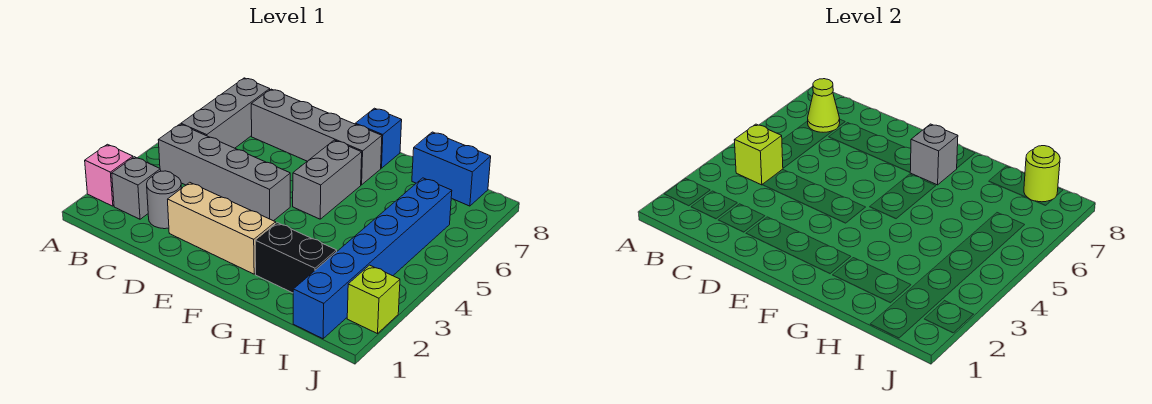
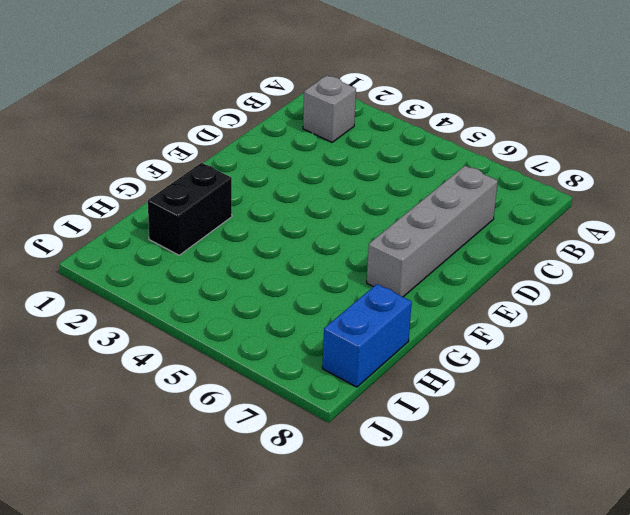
none -> pink brick A2 level 1
none -> grey brick B4:E4 level 1
none -> grey brick B5:B7 level 1

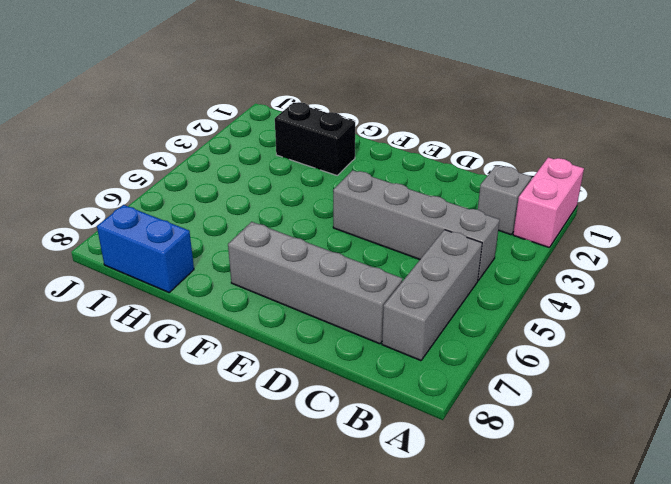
pink brick A1:A2 level 1 -> pink brick A2 level 1
none -> grey round brick C2 level 1
none -> tan brick D2:F2 level 1
none -> grey brick F5:F6 level 1

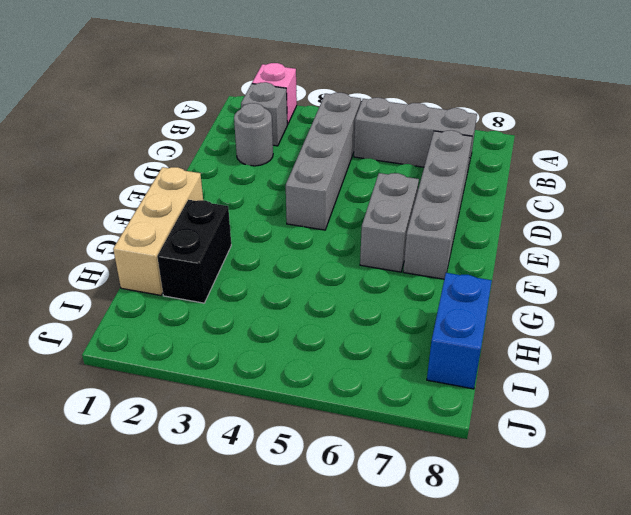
grey brick E6:F6 level 1 -> grey brick F5:F6 level 1
tan brick F1:H1 level 1 -> tan brick D2:F2 level 1
none -> blue brick F8 level 1
none -> blue brick I1:I6 level 1
none -> lime brick J2 level 1

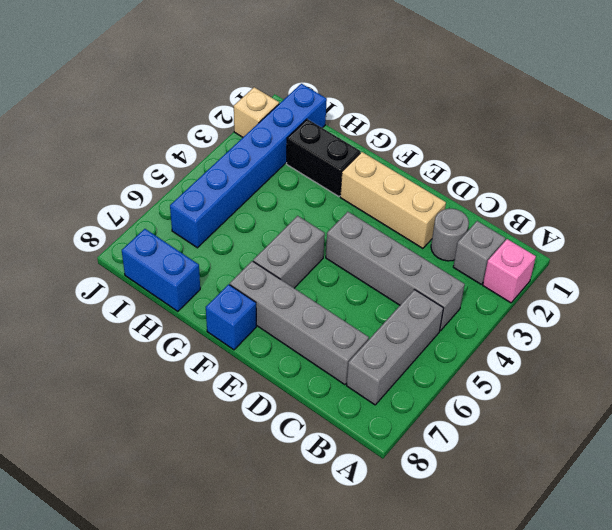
tan brick J2 level 1 -> lime brick J2 level 1
none -> lime brick B4 level 2
none -> lime cone B7 level 2
none -> grey brick F7 level 2

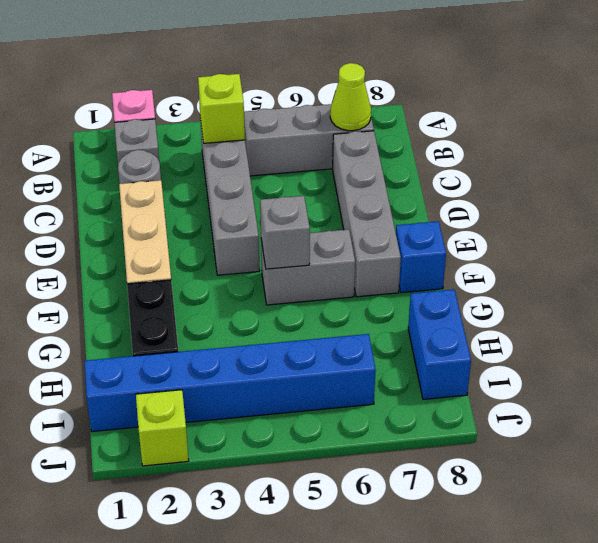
grey brick F5 level 2 -> grey brick F7 level 2
none -> lime round brick I8 level 2

